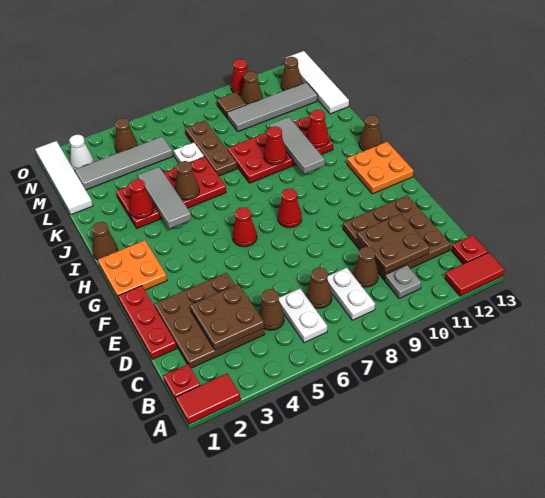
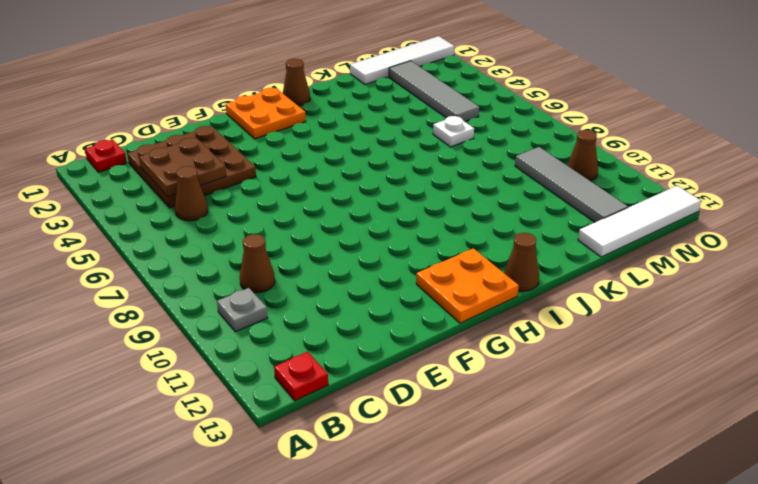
none -> red tile A1:A2 level 1
none -> red tile A12:A13 level 1
none -> white plate B6:C6 level 1
none -> white plate B8:C8 level 1

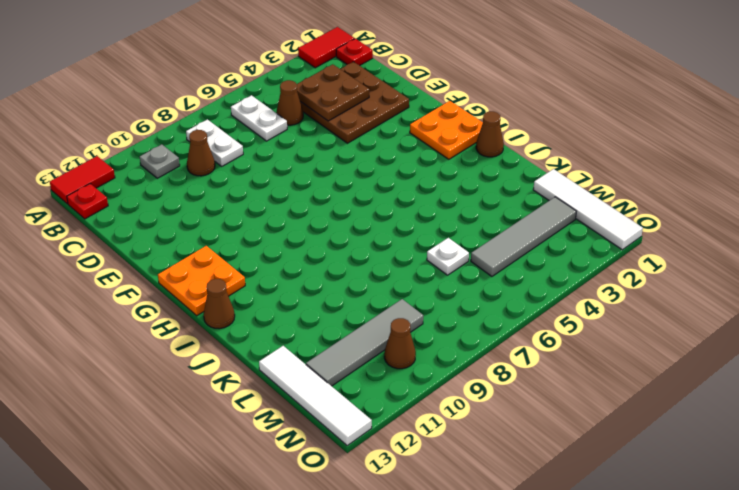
none -> brown cone C7 level 1
none -> brown plate C10:E12 level 1
none -> red plate D1:F1 level 1
none -> red cone G6 level 1

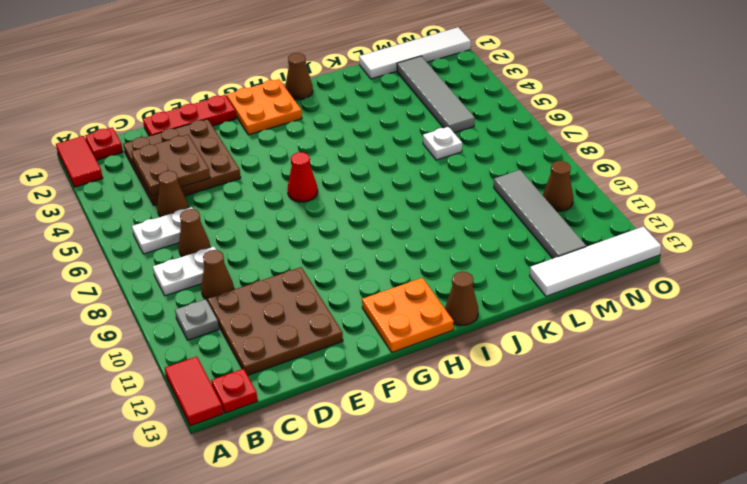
none -> red cone G8 level 1
none -> red plate J3:K6 level 1
none -> red plate J8:K11 level 1
none -> brown plate K7:M7 level 1

